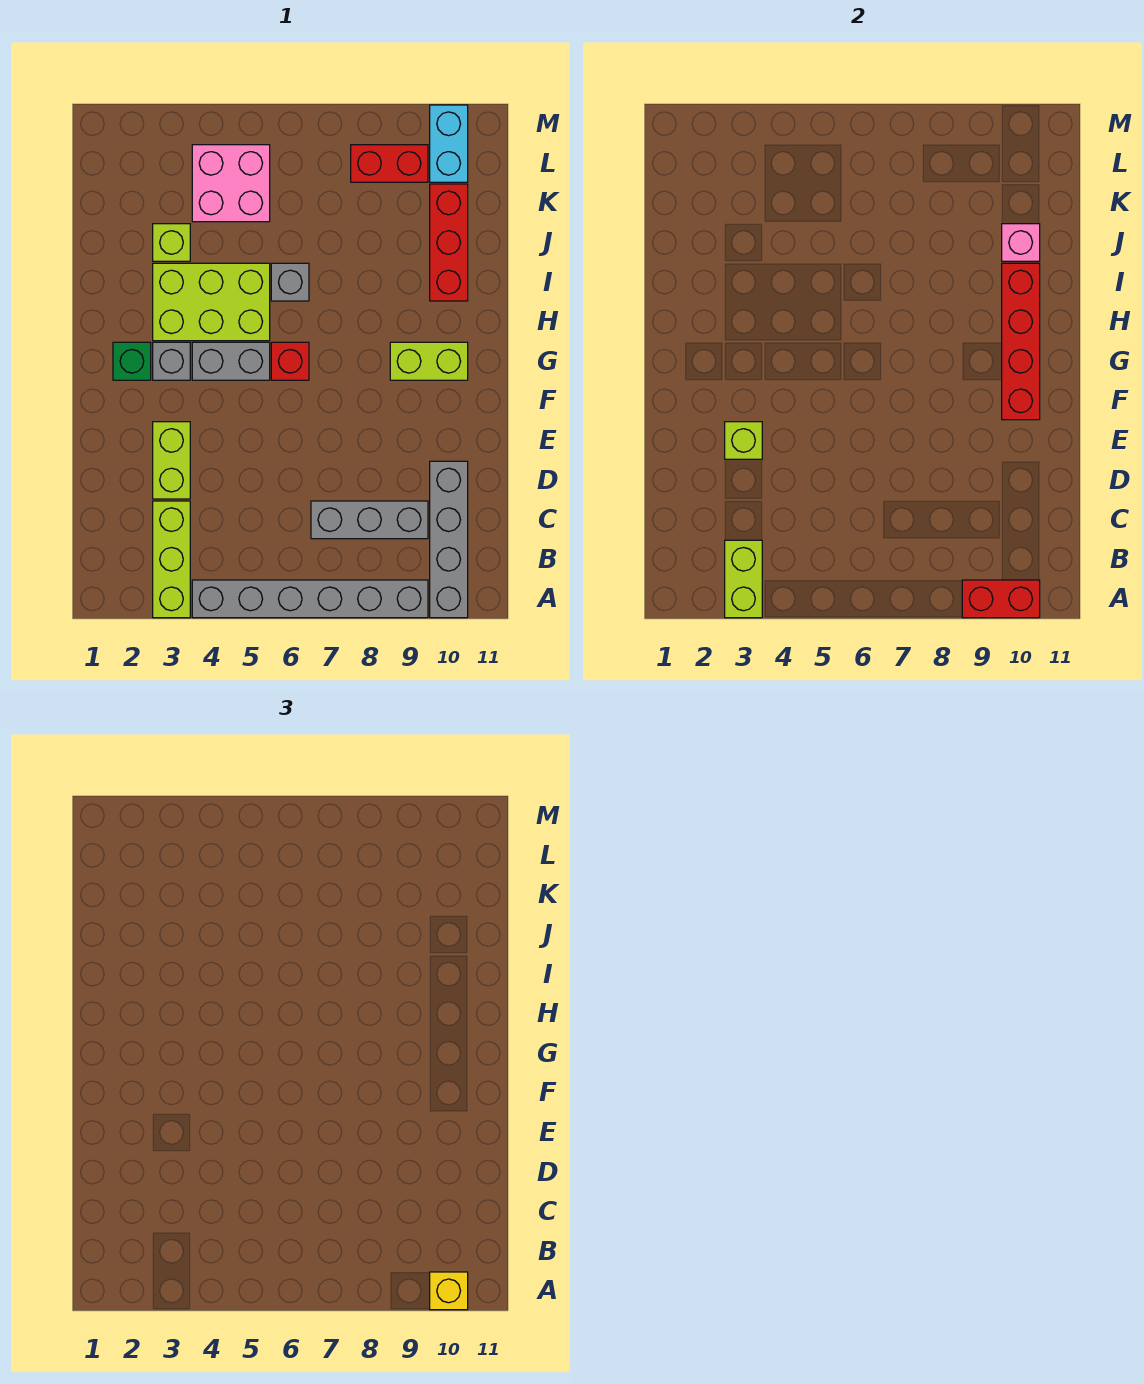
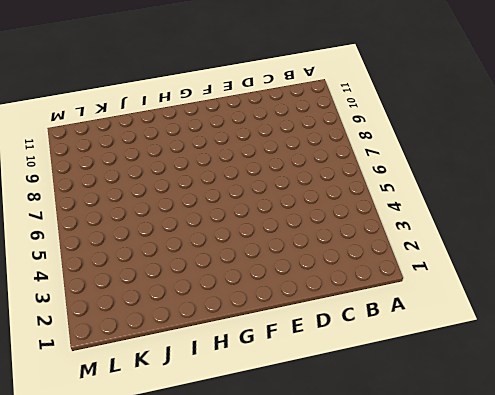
none -> lime brick A3:C3 level 1
none -> grey brick A4:A9 level 1
none -> grey brick A10:D10 level 1

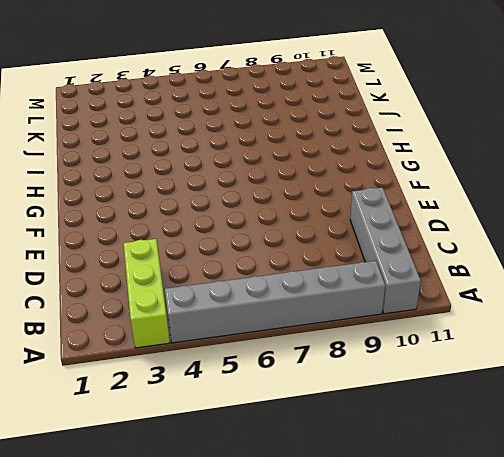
none -> grey brick C7:C9 level 1
none -> lime brick D3:E3 level 1
none -> green brick G2 level 1

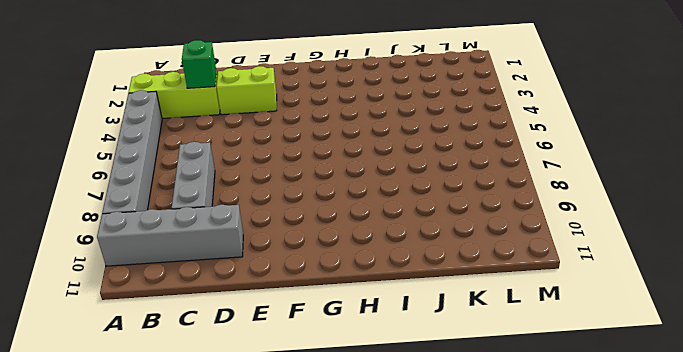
green brick C3 level 2 -> green brick G2 level 1
none -> grey brick G3 level 1
none -> grey brick G4:G5 level 1
none -> red brick G6 level 1

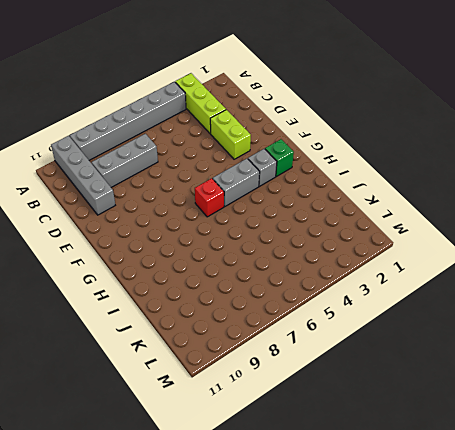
none -> lime brick G9:G10 level 1
none -> lime brick H3:I5 level 1
none -> grey brick I6 level 1

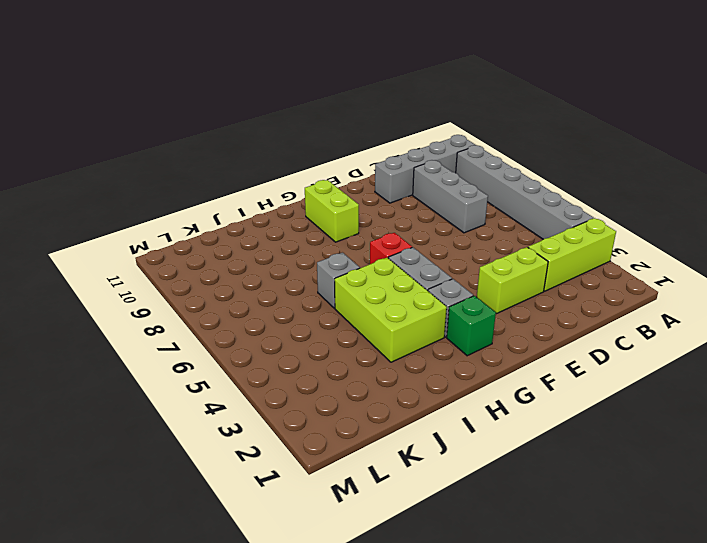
none -> red brick I10:K10 level 1
none -> lime brick J3 level 1
none -> pink brick K4:L5 level 1

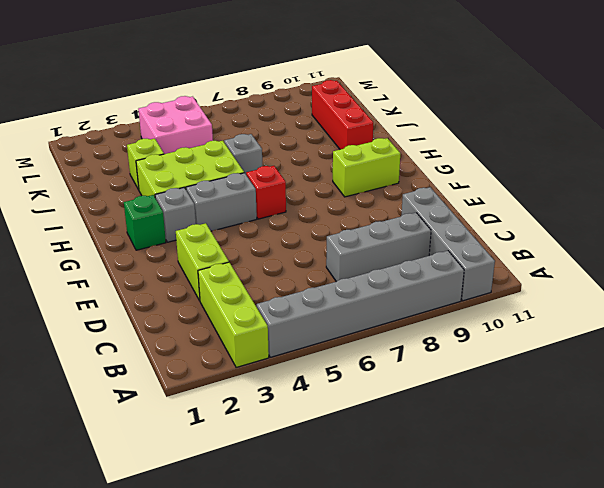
none -> red brick L8:L9 level 1
none -> cyan brick L10:M10 level 1
none -> lime brick A3:B3 level 2

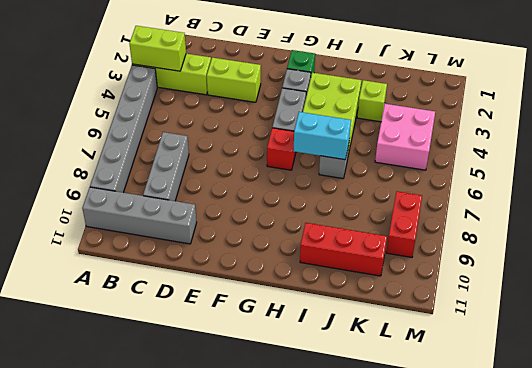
cyan brick H6:I6 level 2 -> cyan brick L10:M10 level 1
none -> lime brick G9:G10 level 1
none -> red brick A9:A10 level 2
none -> lime brick E3 level 2

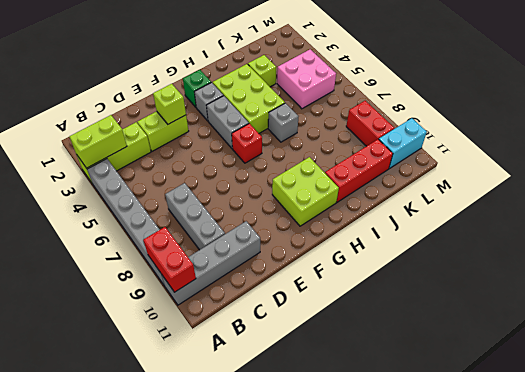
lime brick G9:H10 level 1 -> lime brick G9:G10 level 1
none -> red brick F10:I10 level 2
none -> pink brick J10 level 2
none -> yellow brick A10 level 3

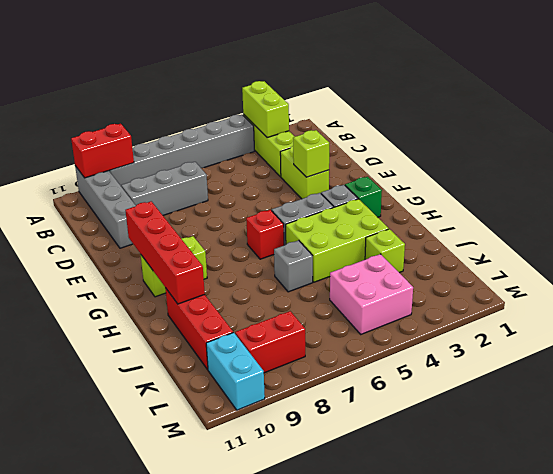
none -> pink brick J10 level 2
none -> yellow brick A10 level 3

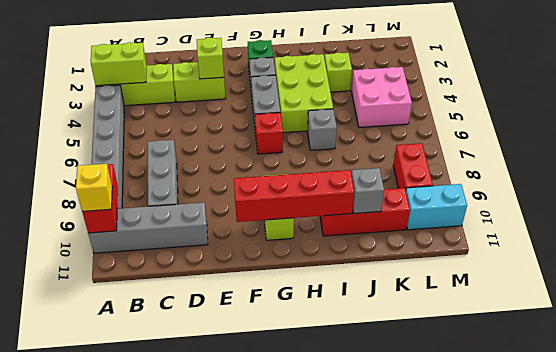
grey brick J10 level 2 -> pink brick J10 level 2

